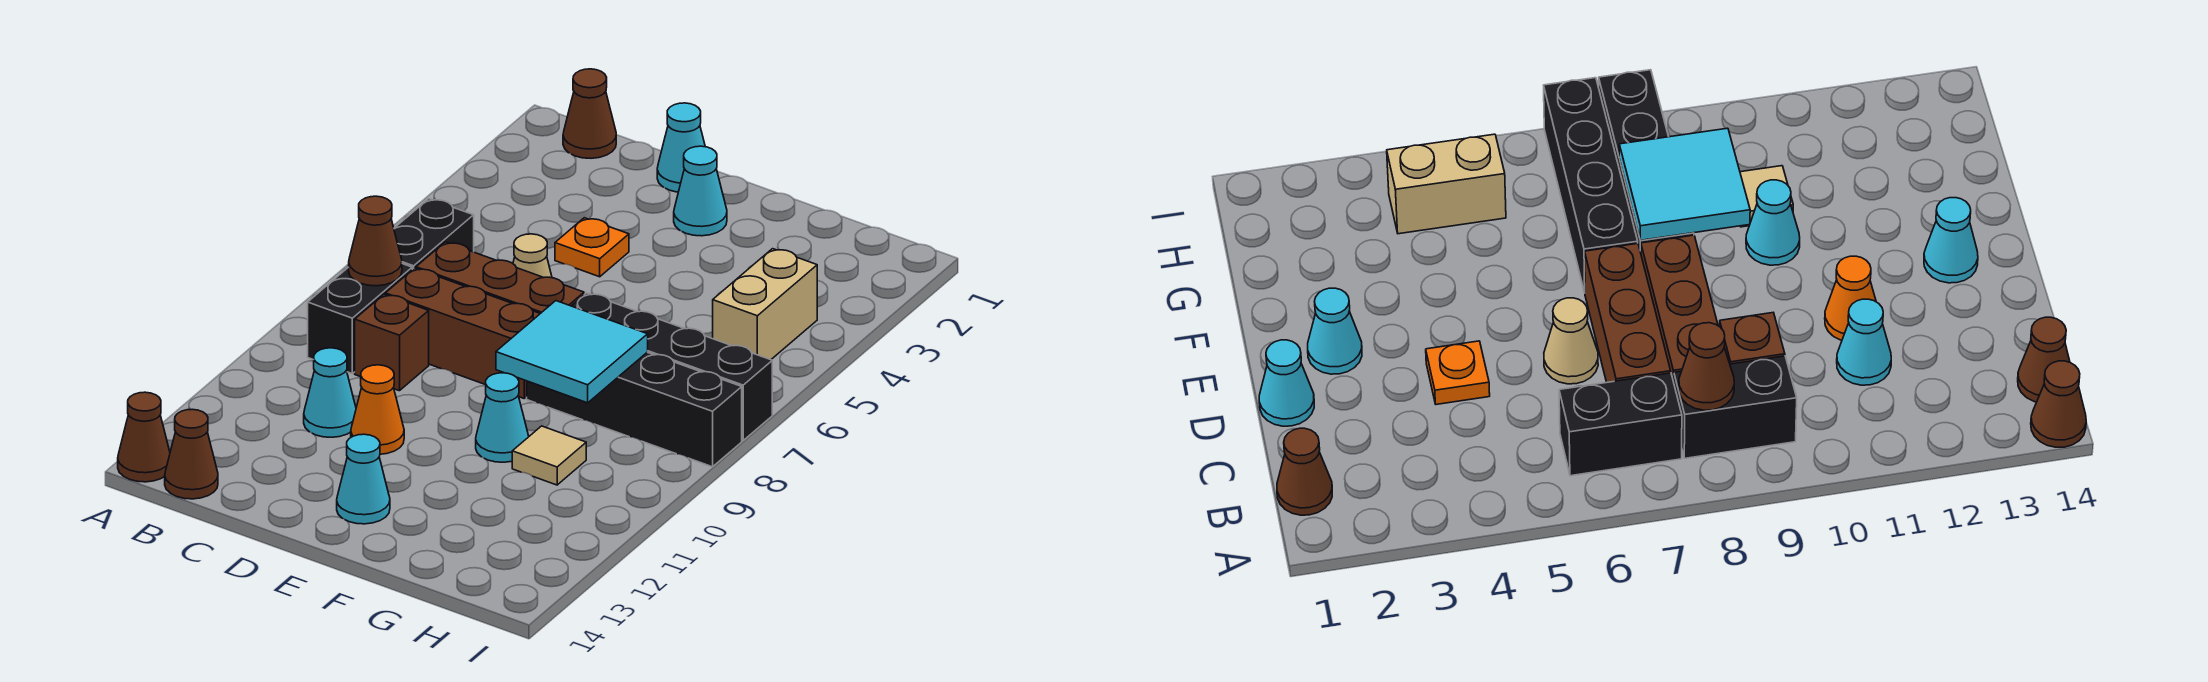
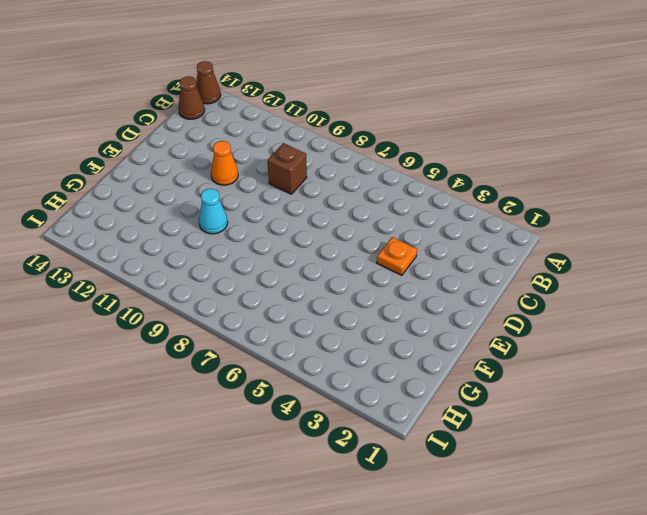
none -> brown cone B1 level 1
none -> black brick B6:B7 level 1
none -> black brick B8:B9 level 1

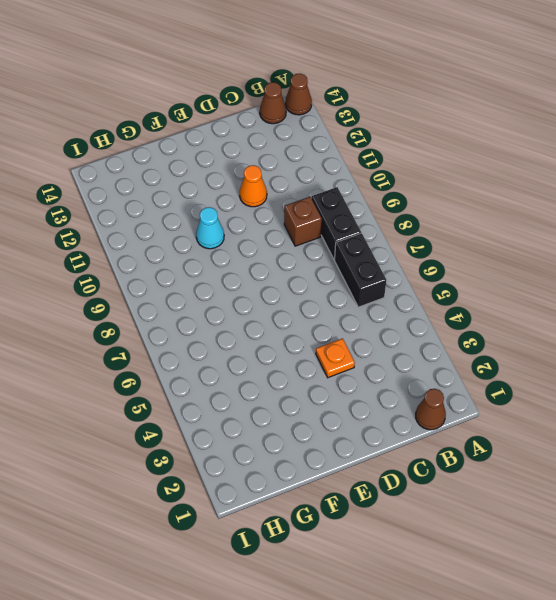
none -> brown brick C7:E7 level 1
none -> brown brick C8:E8 level 1
none -> cyan cone C11 level 1

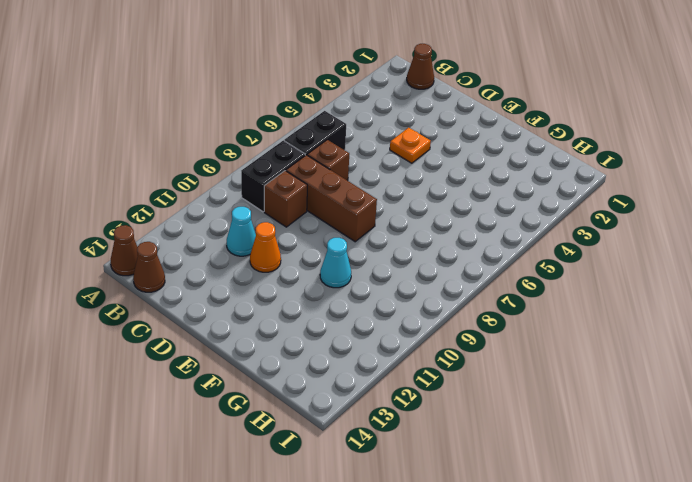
brown brick C7 level 1 -> brown brick C7:E7 level 1
none -> cyan cone D1 level 1
none -> tan cone D6 level 1
none -> cyan cone E2 level 1

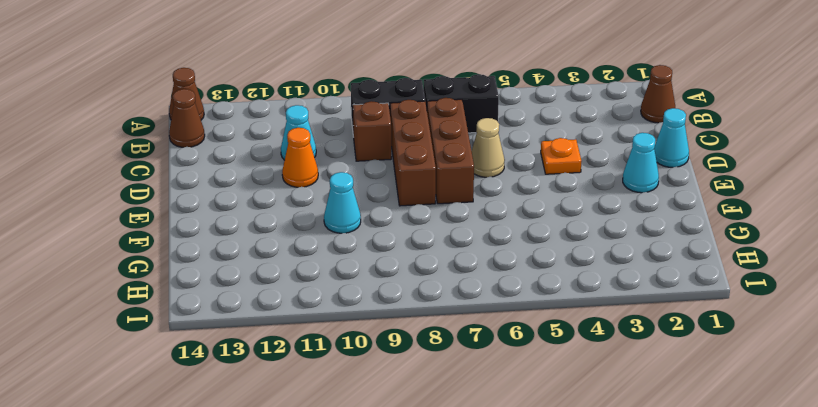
none -> cyan cone E13 level 1
none -> black brick F7:I7 level 1
none -> black brick F8:I8 level 1

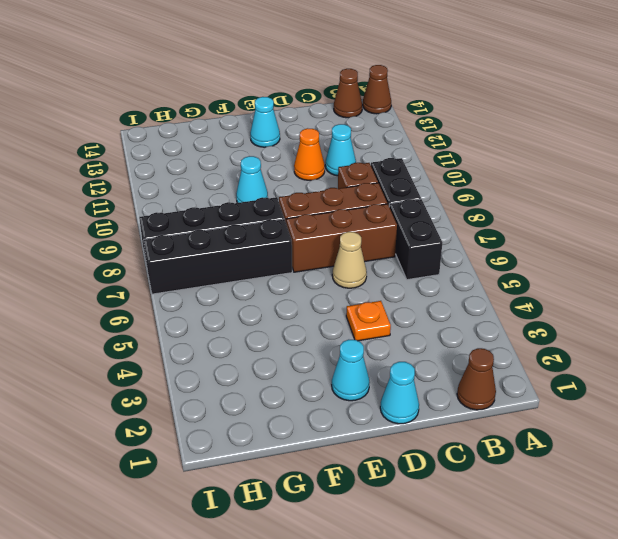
none -> tan tile G10 level 1
none -> tan brick H4:H5 level 1
none -> brown cone B8 level 2

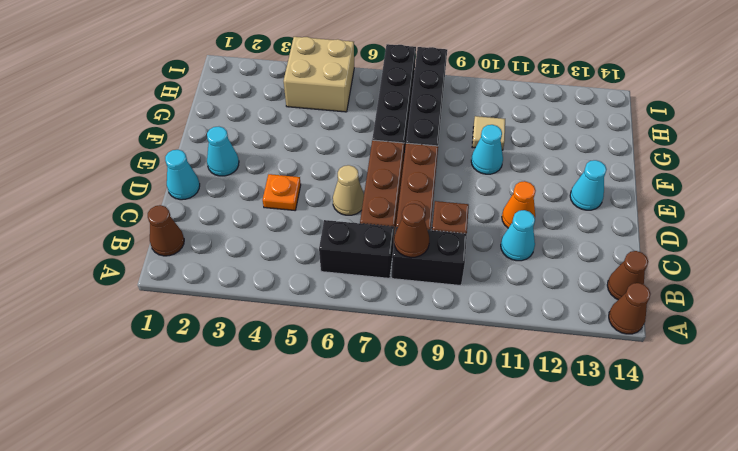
tan brick H4:I5 level 1 -> tan brick H4:H5 level 1
none -> cyan tile F8:G9 level 2

